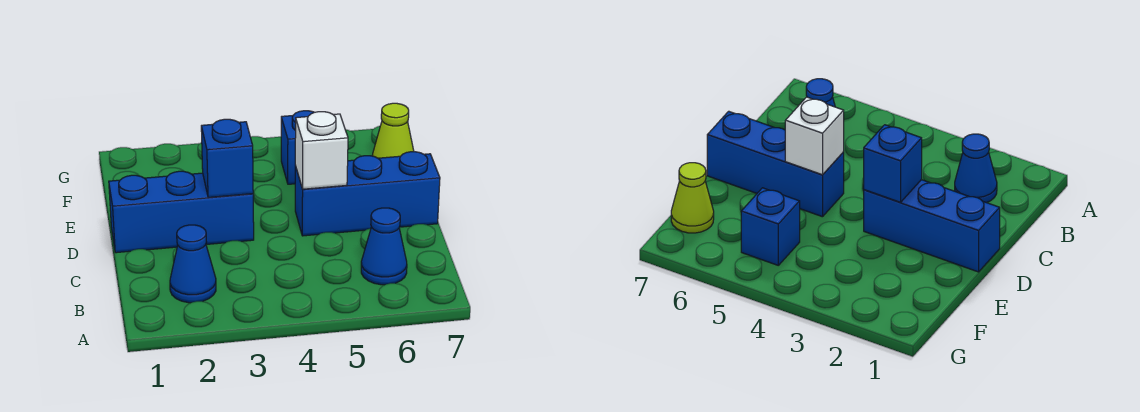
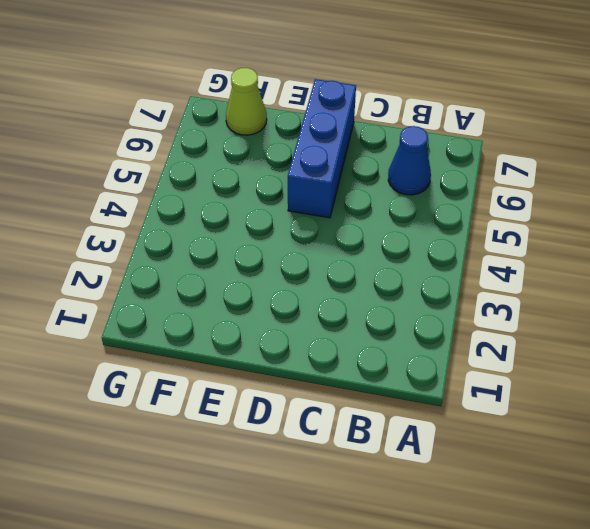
none -> blue cone B2 level 1
none -> blue brick D1:D3 level 1

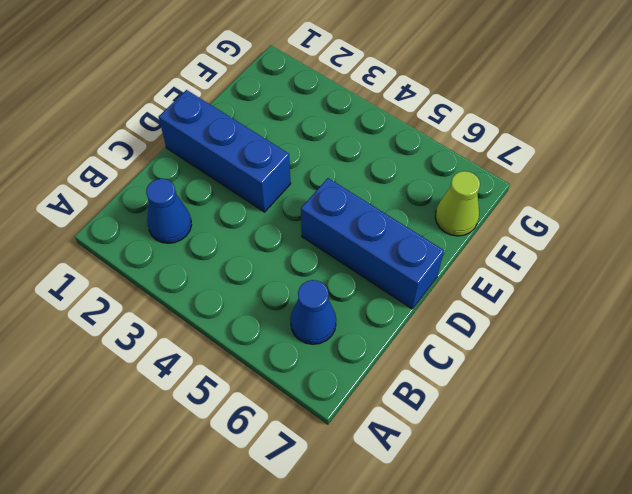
none -> blue brick F5 level 1
none -> blue brick D3 level 2

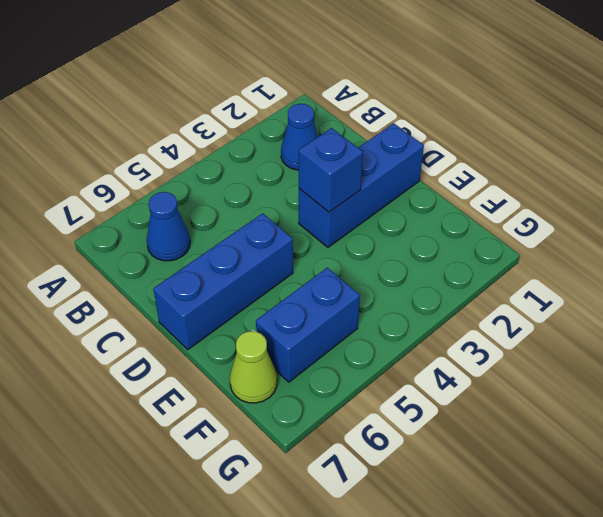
blue brick F5:F6 level 1 -> blue brick F5 level 1
none -> white brick D5 level 2

